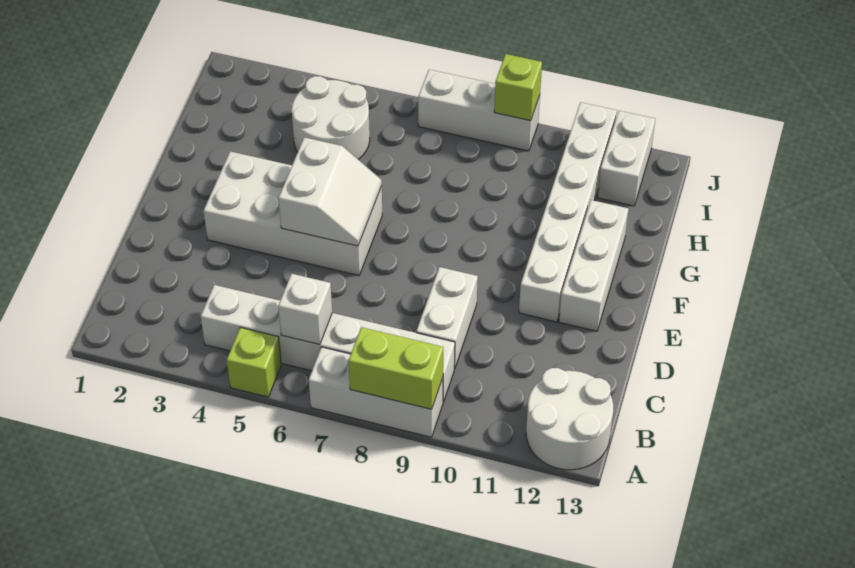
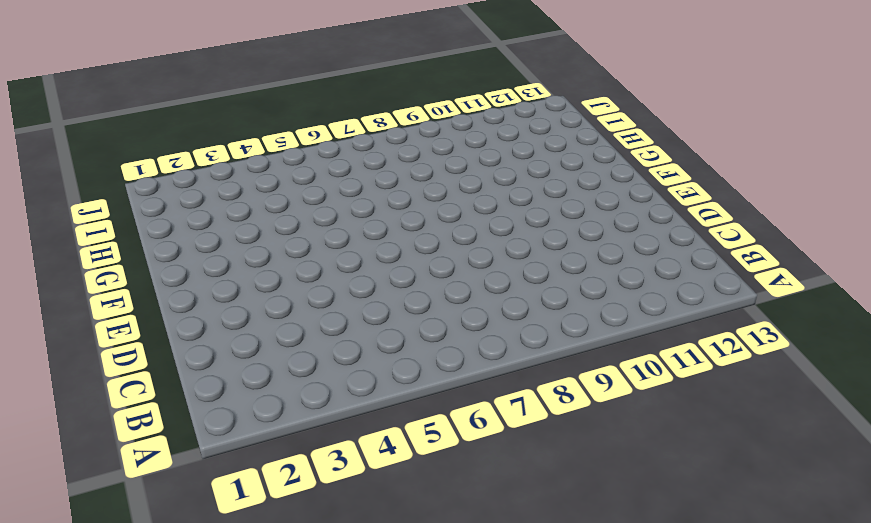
none -> lime brick A5 level 1
none -> white brick A7:A9 level 1
none -> white round brick A12:B13 level 1

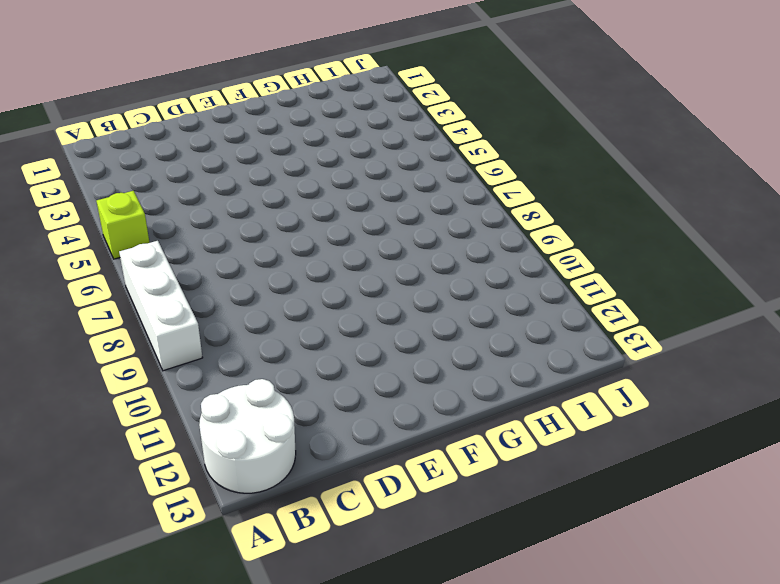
none -> white brick B4:B9 level 1
none -> white brick C9:D9 level 1
none -> white brick E3:F6 level 1

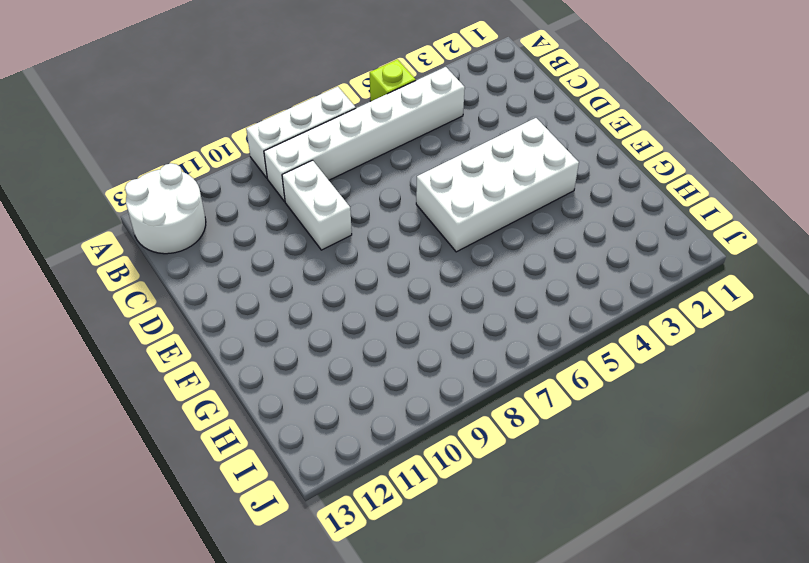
none -> white brick E11:J11 level 1
none -> white brick E12:G12 level 1
none -> white round brick H4:I5 level 1

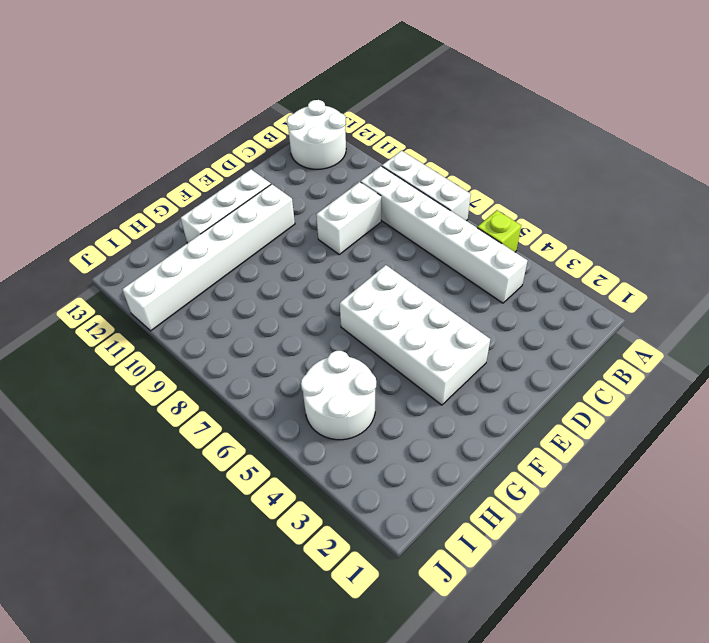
none -> white brick I12:J12 level 1
none -> white brick J7:J9 level 1
none -> lime brick A8:A9 level 2

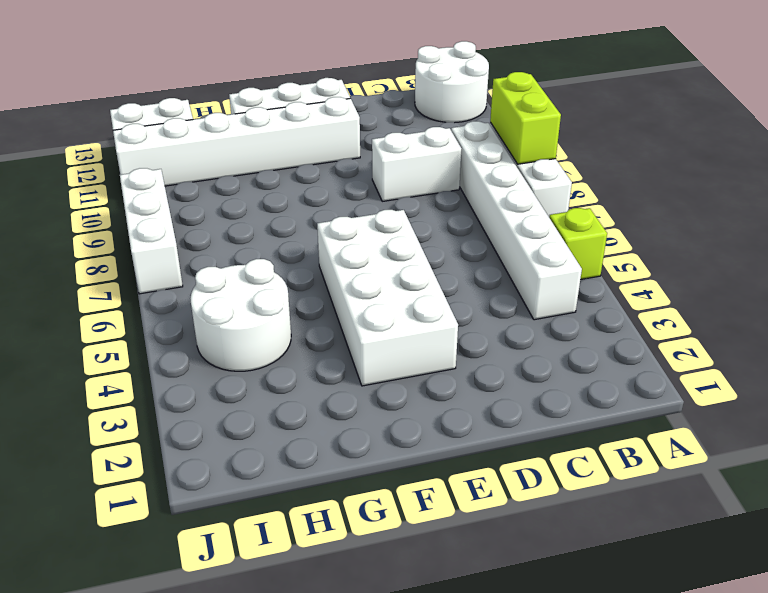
none -> white brick B6 level 2
none -> white slope E5:F6 level 2 top 5
none -> lime brick J9 level 2

